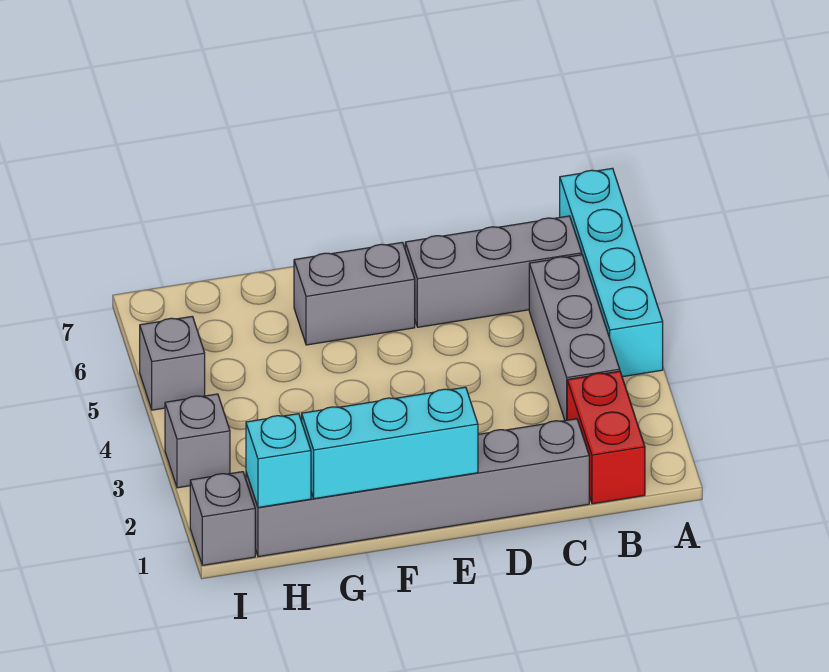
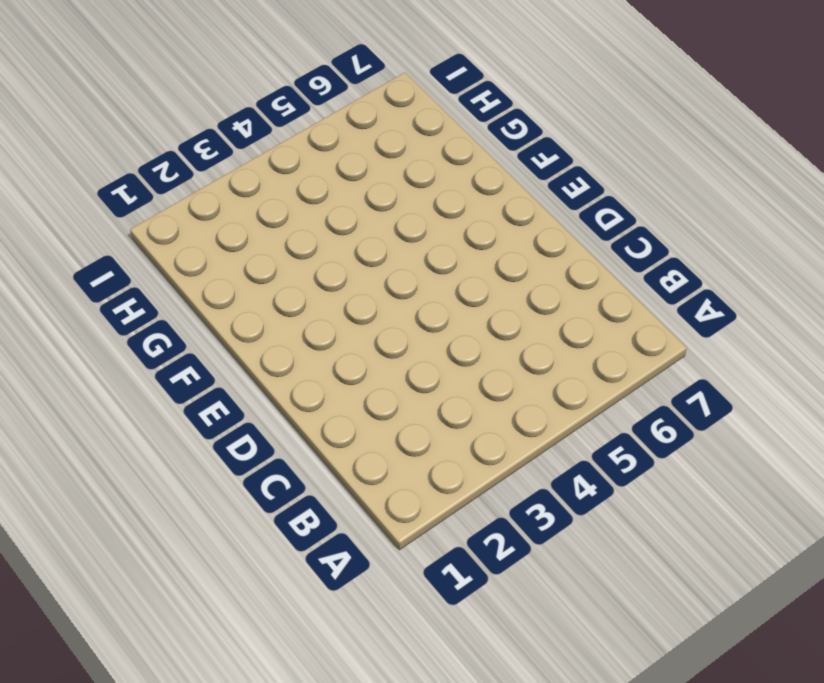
none -> cyan brick A4:A7 level 1
none -> red brick B1:B2 level 1

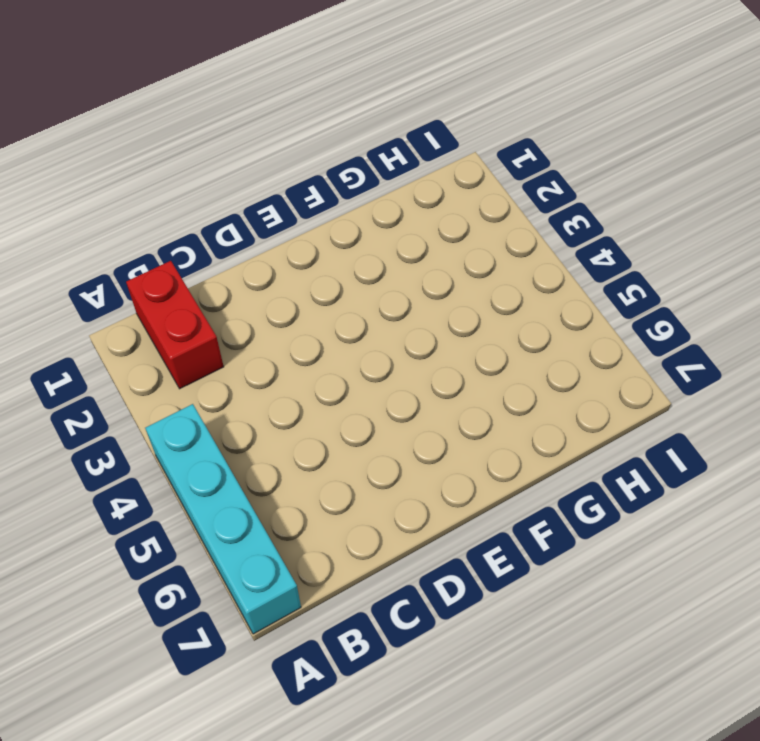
none -> grey brick B3:B5 level 1
none -> grey brick B6:D6 level 1

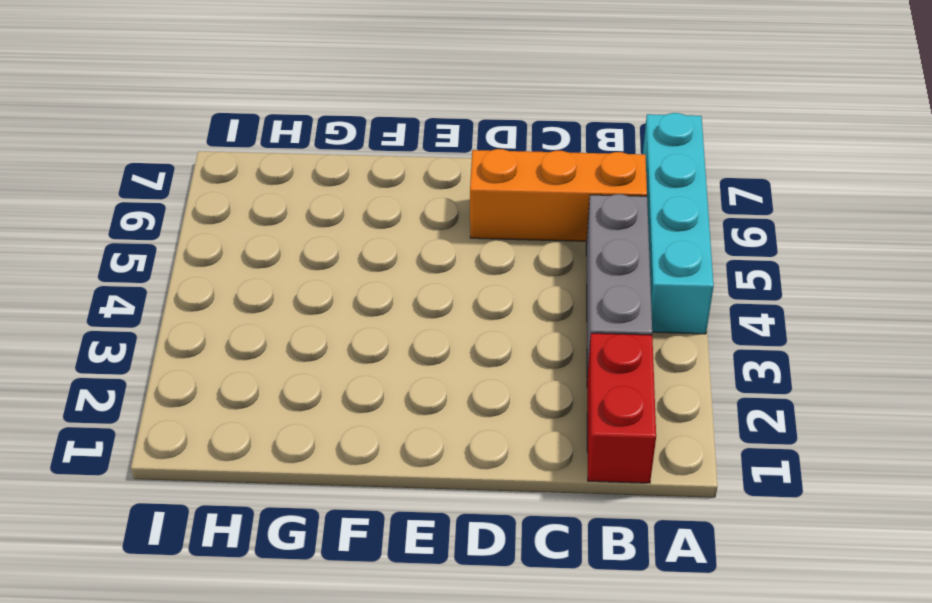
orange brick B6:D6 level 1 -> grey brick B6:D6 level 1
none -> grey brick C1:H1 level 1
none -> grey brick E6:F6 level 1

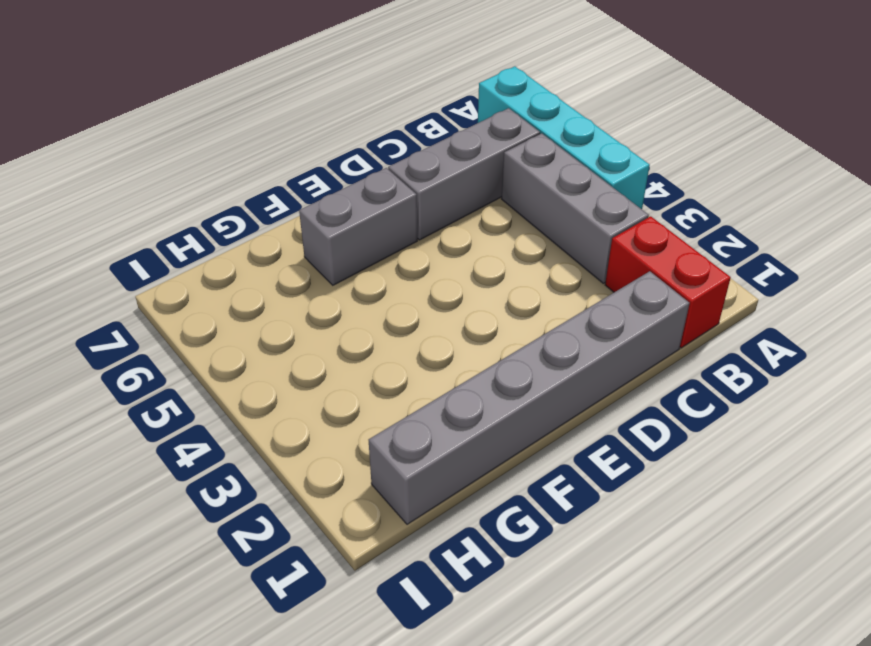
none -> grey brick I1 level 1
none -> grey brick I3 level 1

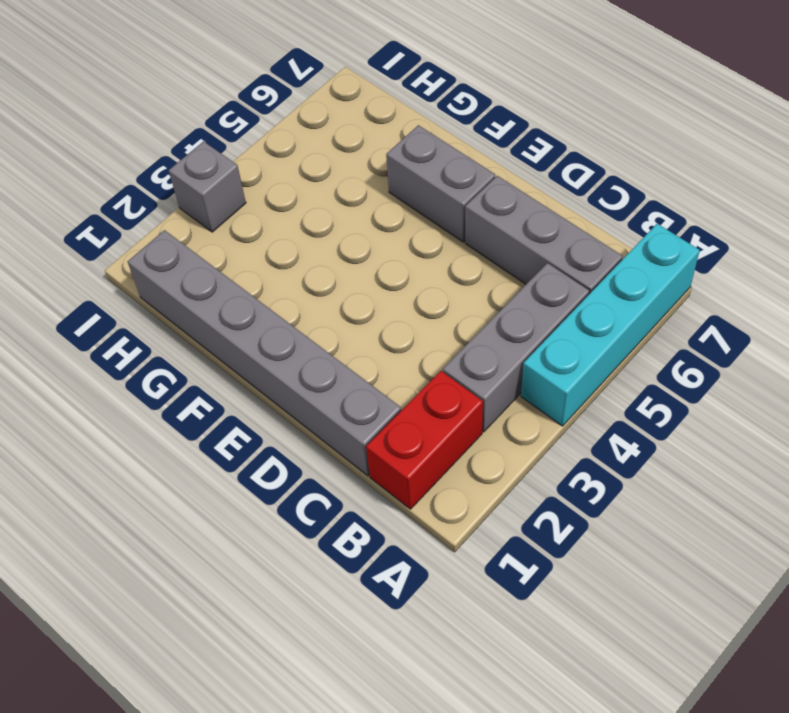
none -> grey brick I1 level 1
none -> grey brick I5 level 1

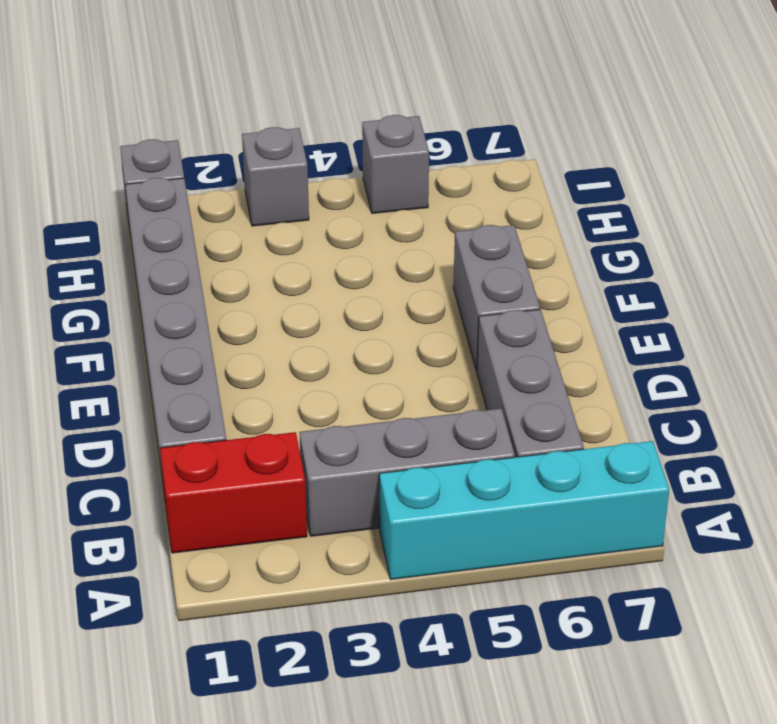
none -> cyan brick E1:G1 level 2
none -> cyan brick H1 level 2

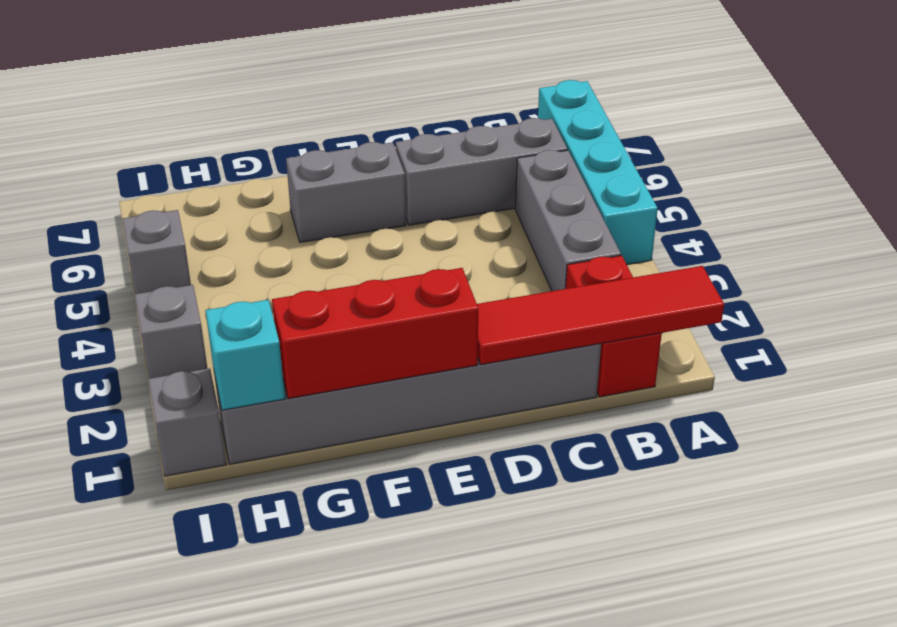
red tile A1:D1 level 2 -> none
red brick E1:G1 level 2 -> cyan brick E1:G1 level 2

